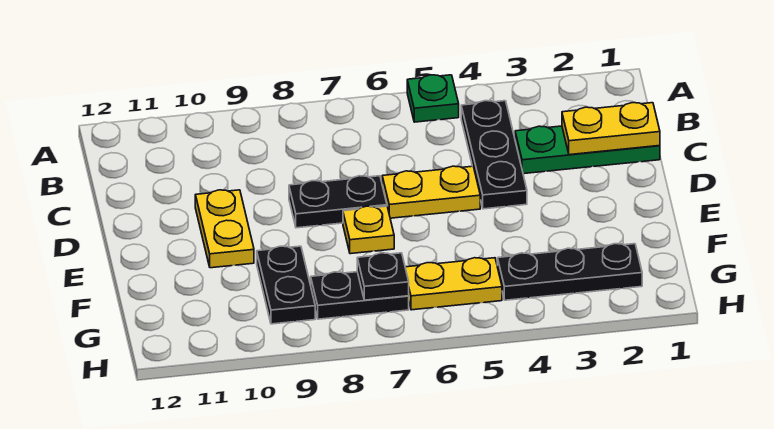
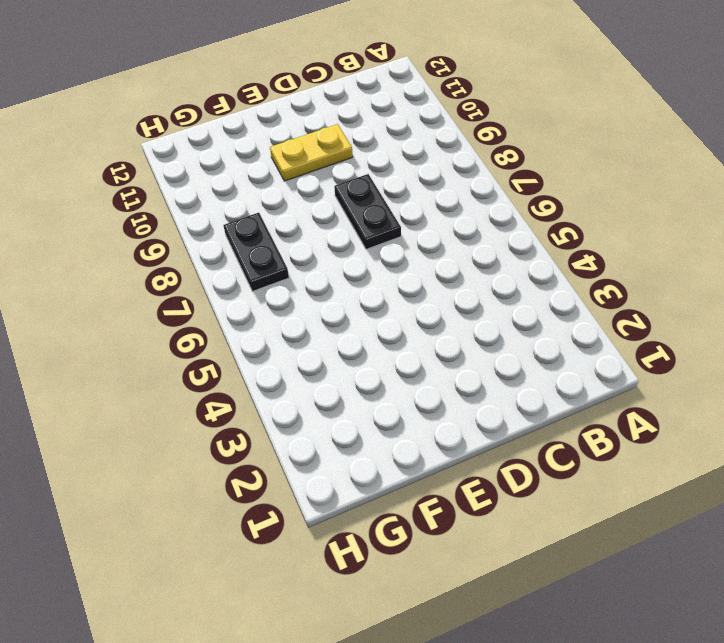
none -> green plate A5 level 1
none -> black plate B4:D4 level 1
none -> green plate C1:C3 level 1

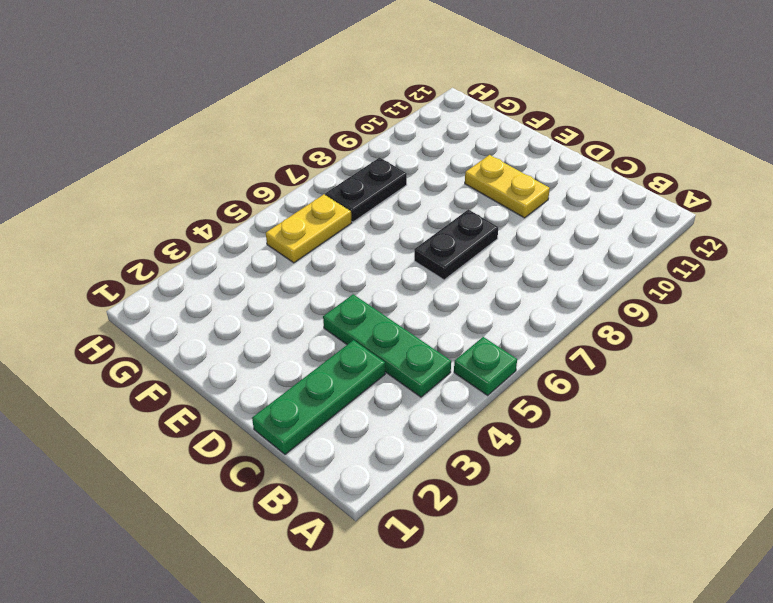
green plate B4:D4 level 1 -> black plate B4:D4 level 1
none -> yellow plate D5:D6 level 1
none -> yellow plate E7 level 1
none -> black plate F9:G9 level 1

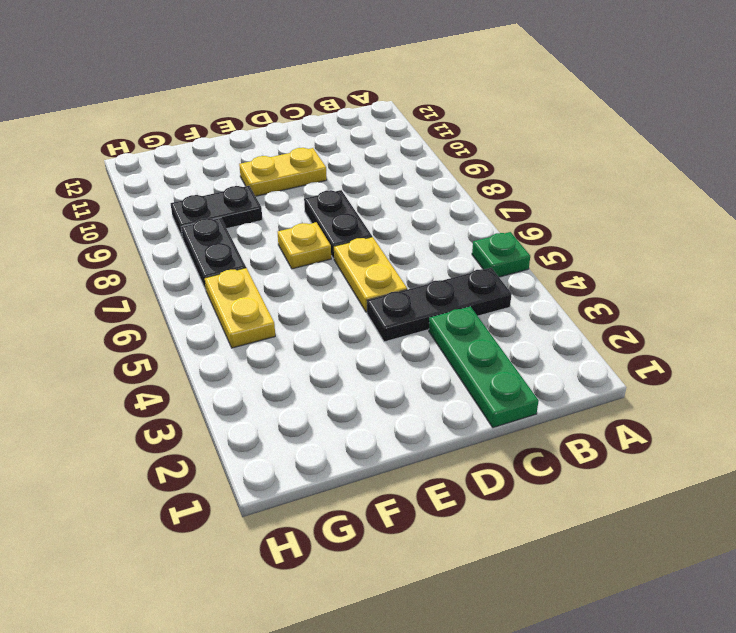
none -> black plate G2:G4 level 1
none -> yellow plate C1:C2 level 2
none -> black plate G7 level 2

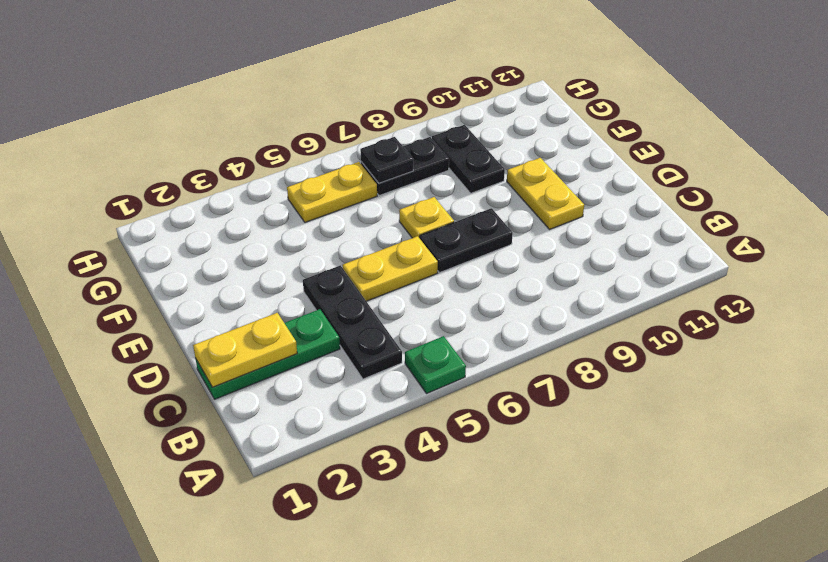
none -> black plate G2:G4 level 1

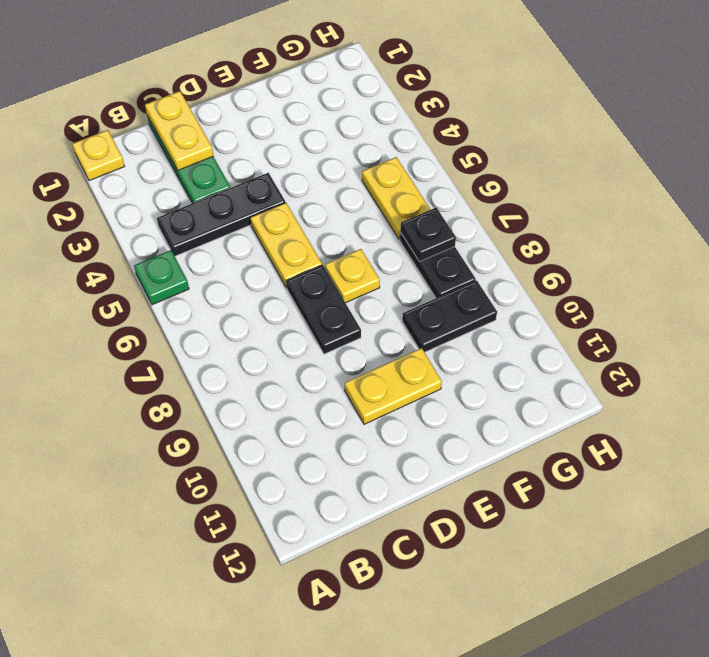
yellow plate A1 level 1 -> none
none -> black plate G2:G4 level 1

